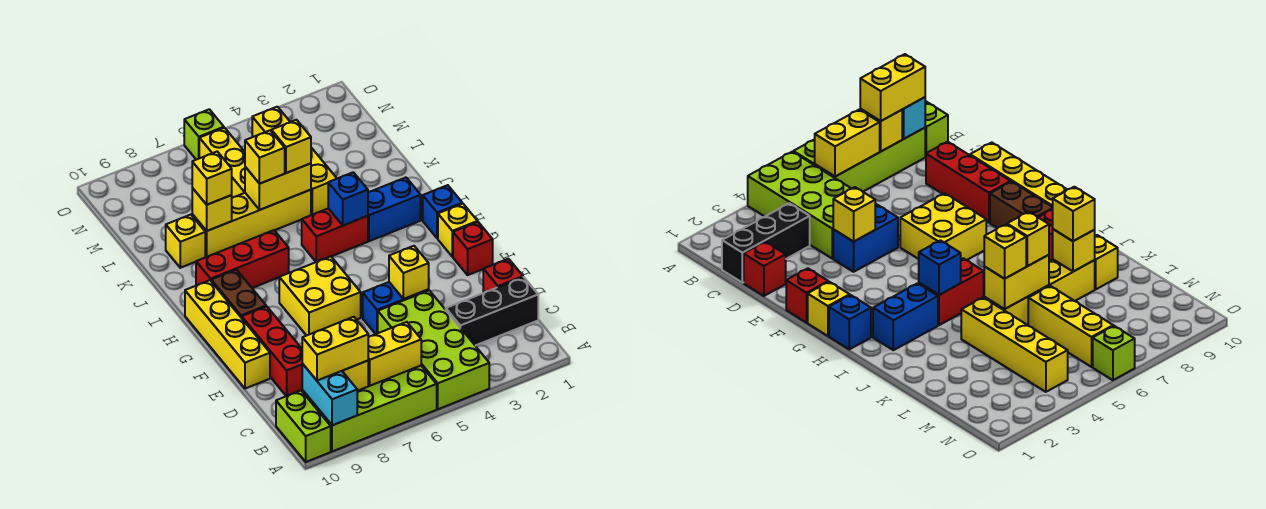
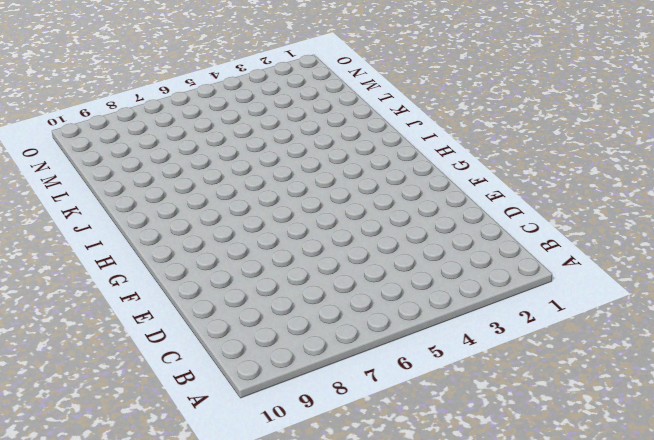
none -> lime brick A4:D5 level 1
none -> lime brick A6:B9 level 1
none -> lime brick A10:B10 level 1
none -> black brick C1:C3 level 1

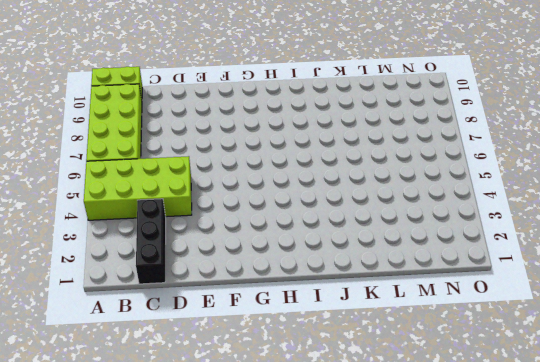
none -> red brick D1 level 1
none -> red brick D9:F9 level 1
none -> blue brick E4:E5 level 1
none -> yellow brick E10:H10 level 1

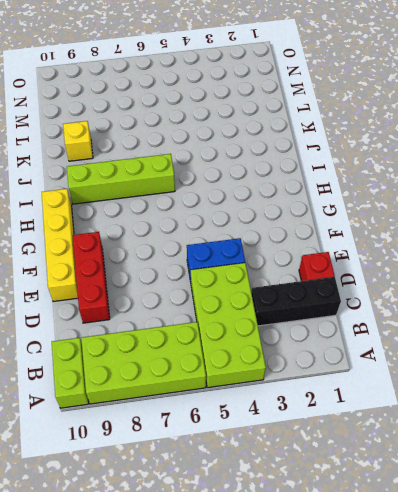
lime brick I6:I9 level 1 -> red brick I7:I9 level 1
none -> red brick F1 level 1
none -> yellow brick F6:G7 level 1
none -> yellow brick G1 level 1
none -> brown brick G9:H9 level 1

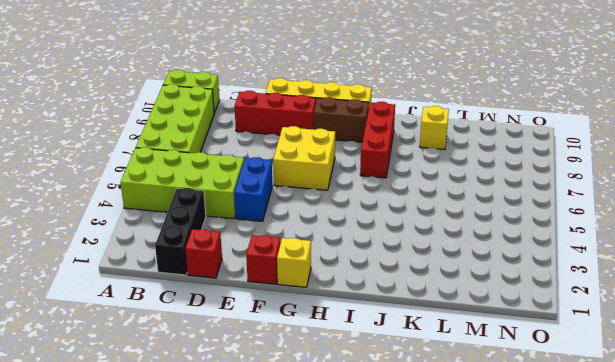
none -> blue brick H1 level 1
none -> blue brick I2:I3 level 1
none -> red brick I4:I5 level 1
none -> yellow brick K4:N4 level 1

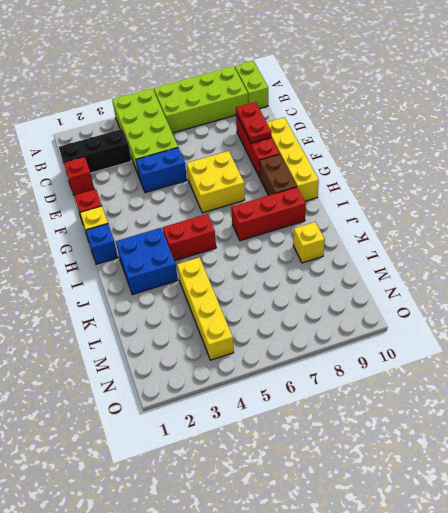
red plate D9:E9 level 2 -> none
blue brick I2:J3 level 1 -> blue brick I2:I3 level 1
none -> yellow brick K5:K8 level 1
none -> yellow brick L6:N6 level 1
none -> lime brick O6 level 1
none -> cyan brick A9:B9 level 2

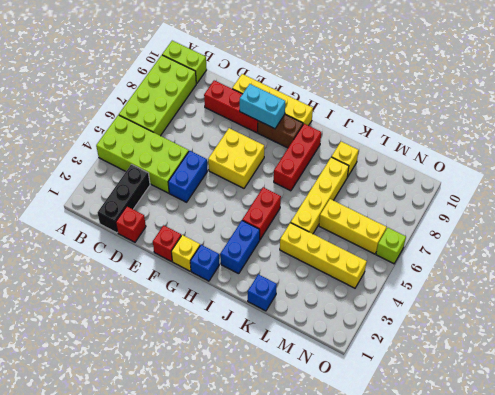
cyan brick F9:G9 level 2 -> cyan brick A9:B9 level 2
blue brick K1 level 1 -> blue brick I4 level 2
none -> yellow brick B6:B7 level 2
none -> yellow brick B8 level 2
none -> yellow brick E4 level 2
none -> yellow brick K5:K6 level 2

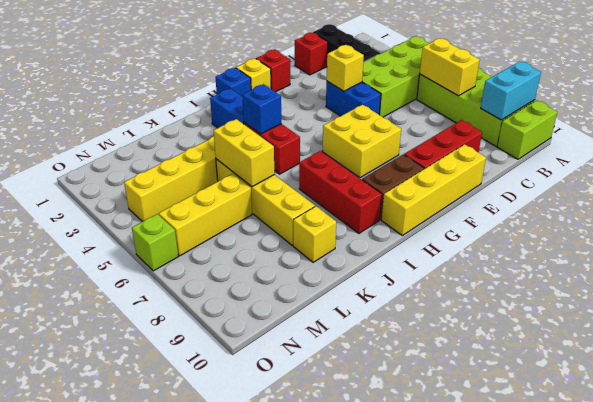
none -> yellow brick B8 level 2
none -> yellow brick K8 level 2
none -> yellow brick B8:B9 level 3
none -> yellow brick K5 level 3

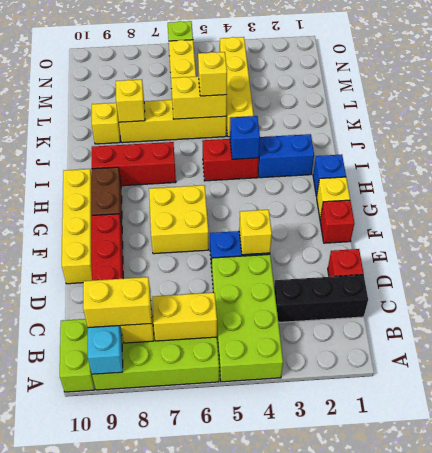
none -> yellow brick K6 level 3
none -> yellow brick K8 level 3

